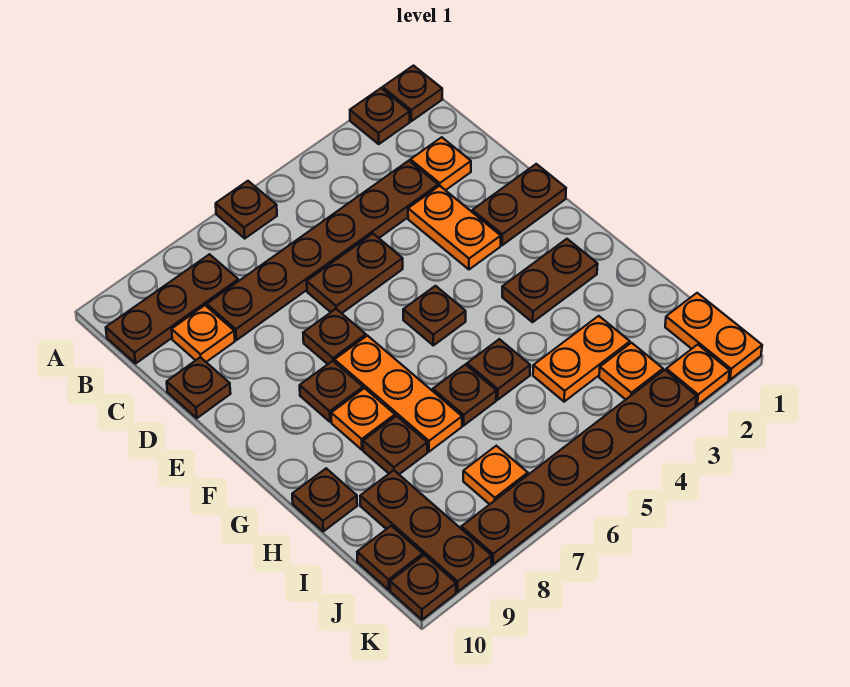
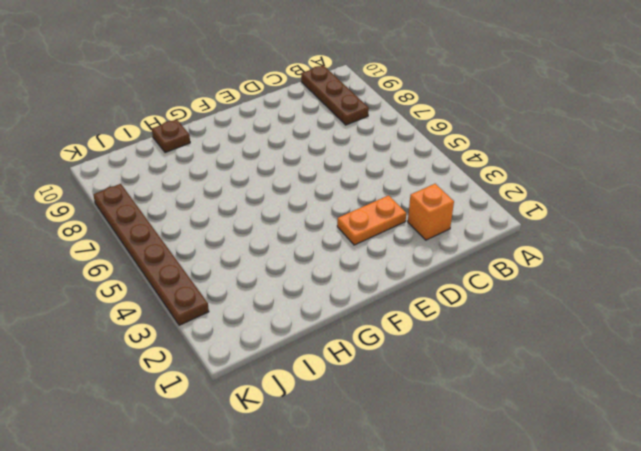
orange brick C2 level 1 -> orange plate C2 level 1
none -> brown plate A1 level 1
none -> brown plate A2 level 1
none -> brown plate A6 level 1
none -> brown plate C3:C8 level 1

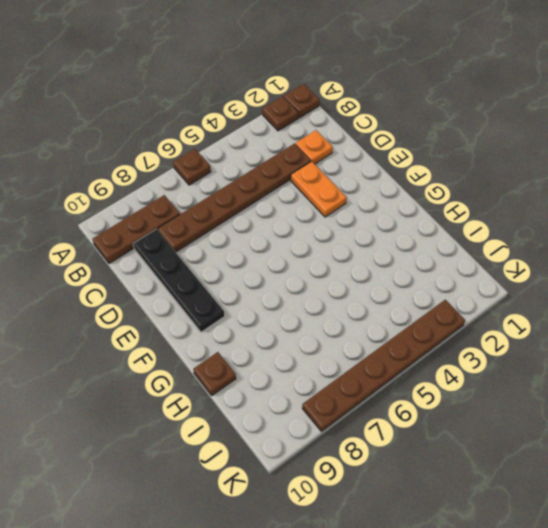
black plate C9:F9 level 1 -> orange plate C9 level 1
none -> brown plate D5:D6 level 1
none -> brown plate D10 level 1
none -> brown plate E1:E2 level 1
none -> brown plate E7 level 1

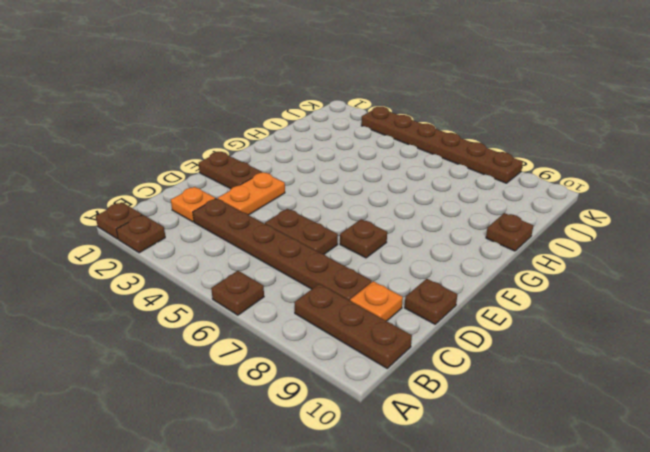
none -> brown plate F5 level 1
none -> orange plate F7:H7 level 1
none -> brown plate F8 level 1
none -> brown plate G2:G3 level 1

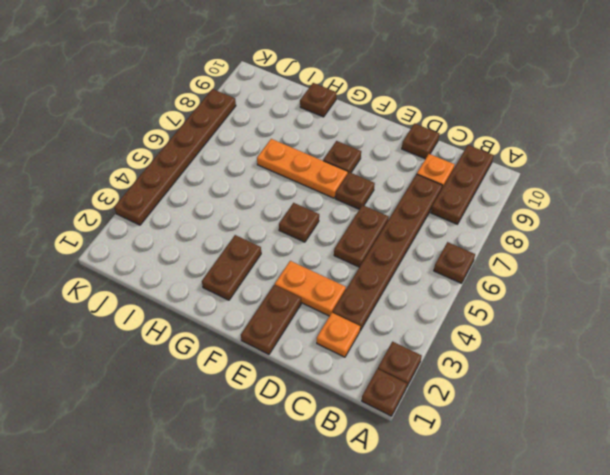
none -> orange plate G8 level 1
none -> brown plate H5 level 1
none -> brown plate H6 level 1
none -> brown plate H8 level 1

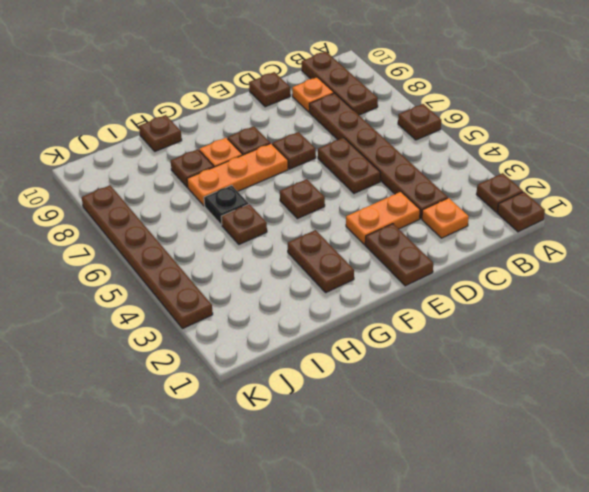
black plate H6 level 1 -> brown plate H6 level 1
none -> orange plate I3:I4 level 1
none -> brown plate I9:K9 level 1
none -> orange plate J1:K1 level 1
none -> orange plate J3 level 1

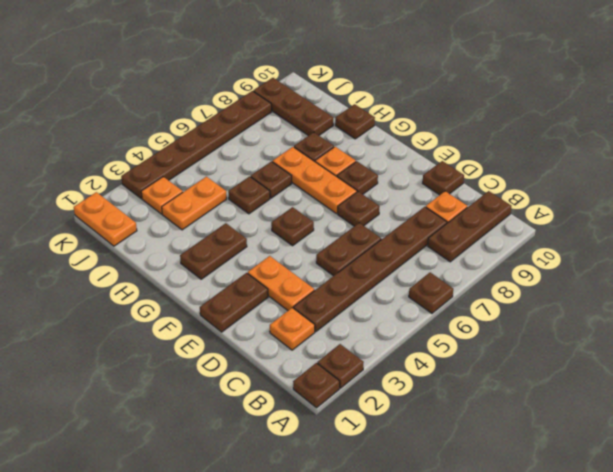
none -> orange plate J7 level 1
none -> brown plate J10 level 1
none -> orange plate K2 level 1
none -> brown plate K10 level 1

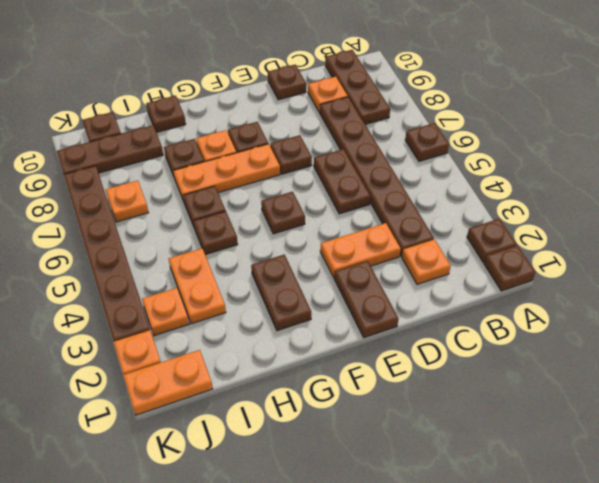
none -> brown plate K10 level 1

